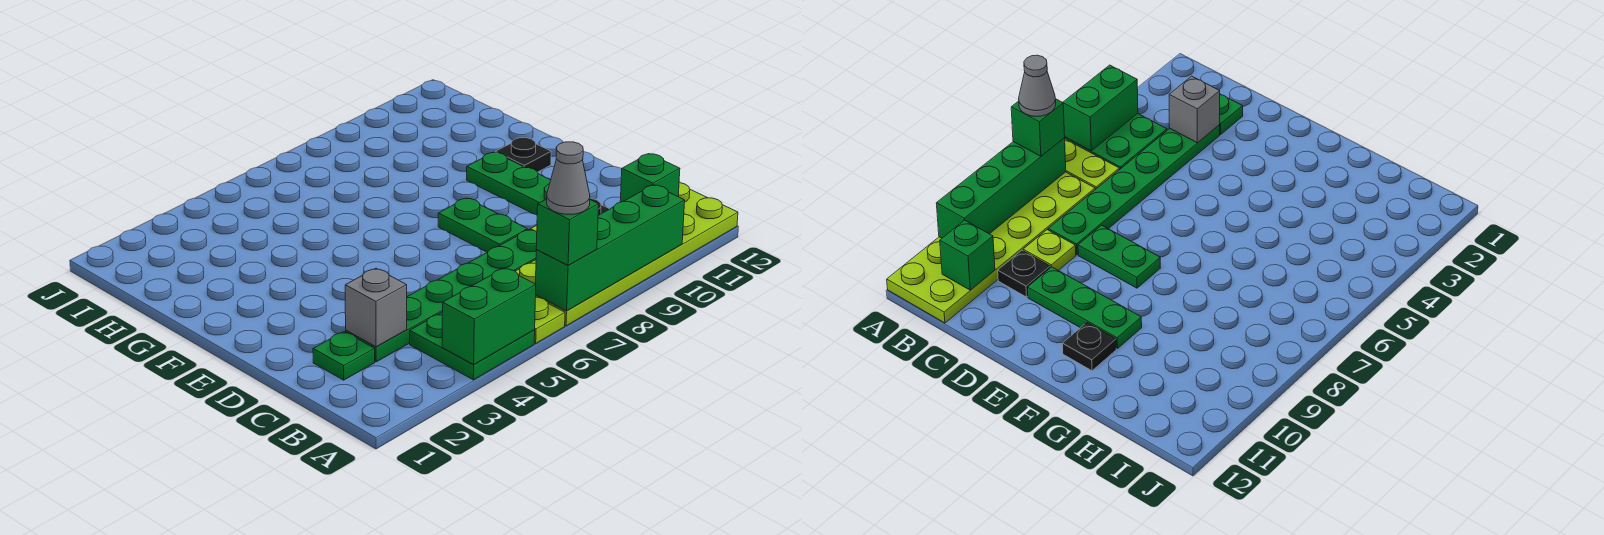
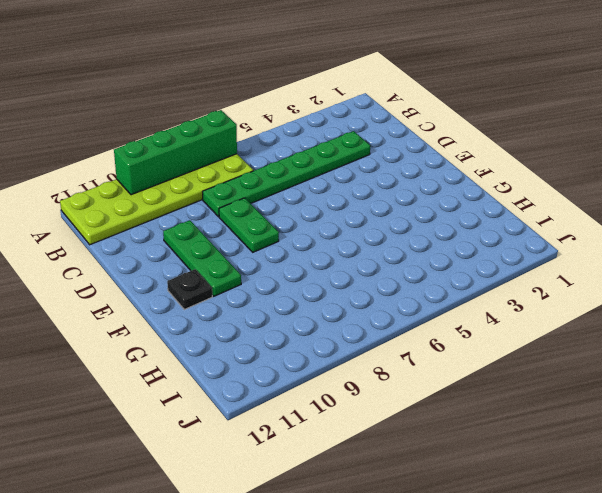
none -> green plate A4:B5 level 1
none -> lime plate A6:B6 level 1
none -> green plate C2 level 1

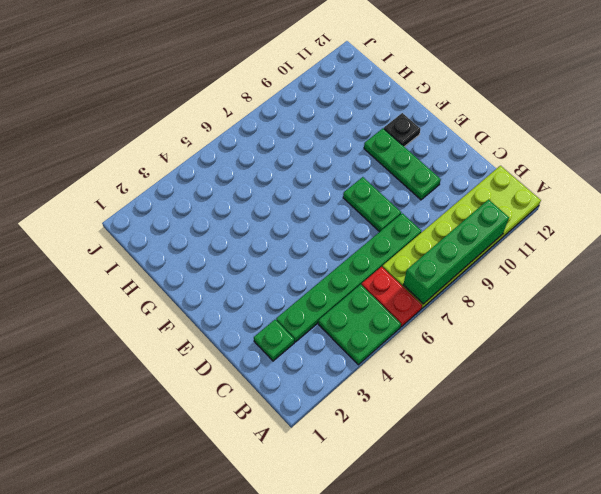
red plate A6:B6 level 1 -> lime plate A6:B6 level 1
none -> lime plate C9 level 1
none -> black plate C10 level 1
none -> green brick A4:A5 level 2

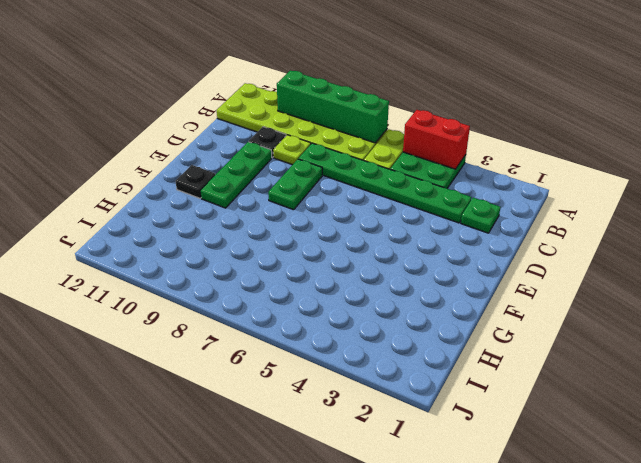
red brick A4:A5 level 2 -> green brick A4:A5 level 2
none -> green brick B11 level 2
none -> grey brick C3 level 2
none -> green brick A7 level 3

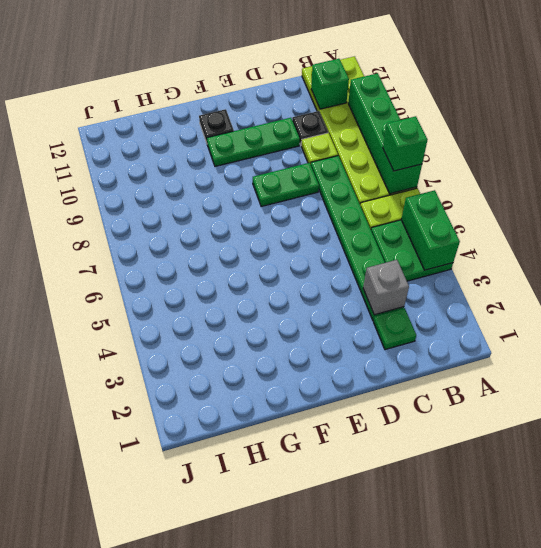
none -> grey cone A7 level 4

